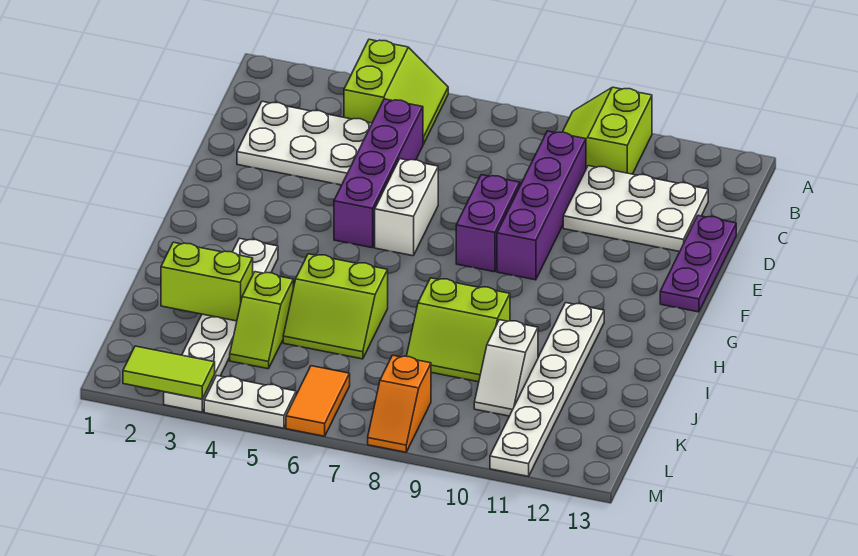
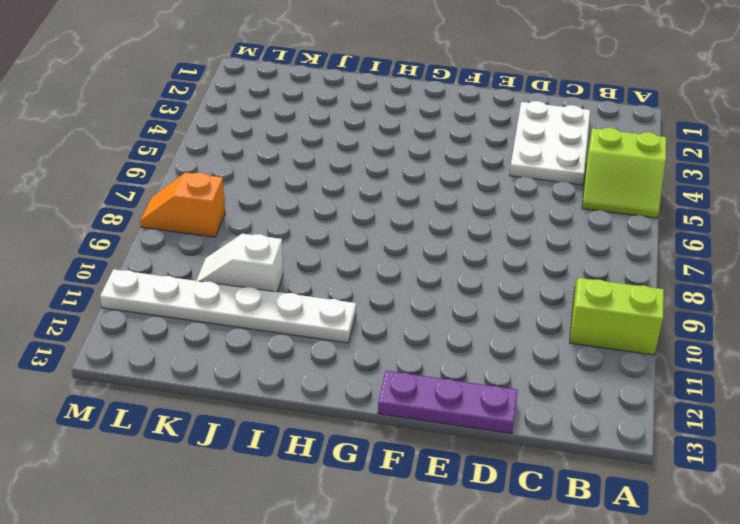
none -> purple brick C5:F5 level 1
none -> purple brick C9:F9 level 1
none -> white plate C10:D12 level 1

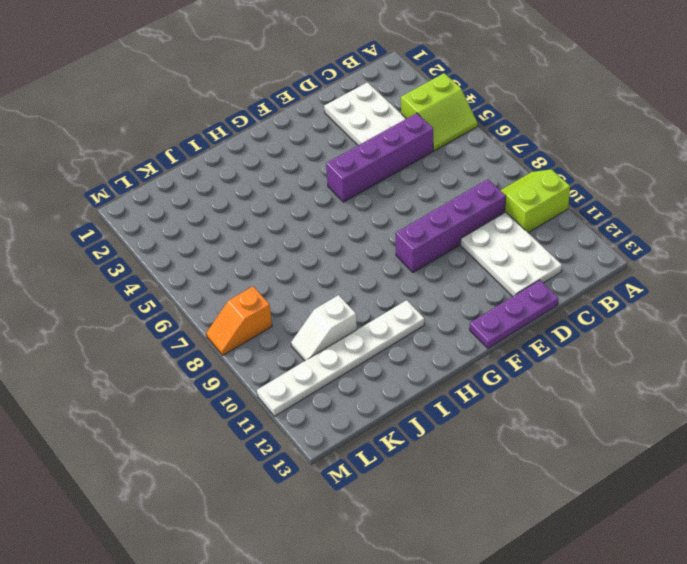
none -> white brick E6:F6 level 1
none -> purple brick E8:F8 level 1
none -> white plate H3:M3 level 1

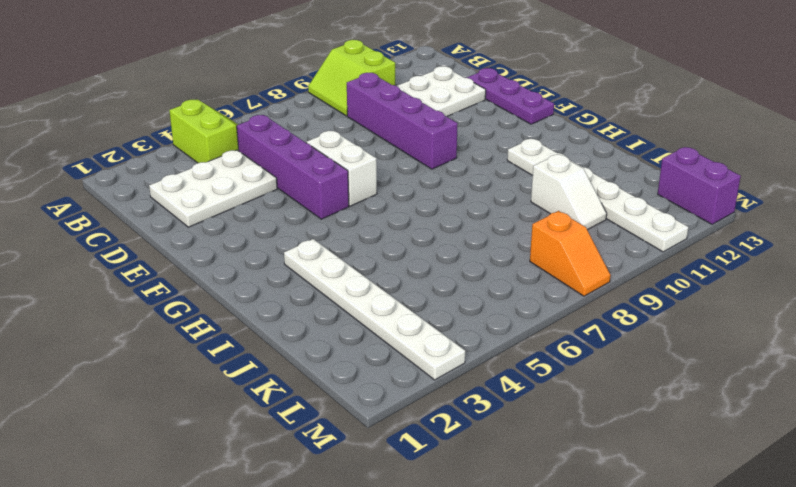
purple brick L13:M13 level 1 -> purple brick E8:F8 level 1
none -> lime slope I5:J6 level 1 top I
none -> lime slope I8:J9 level 1 top I
none -> lime slope J4:K4 level 1 top J

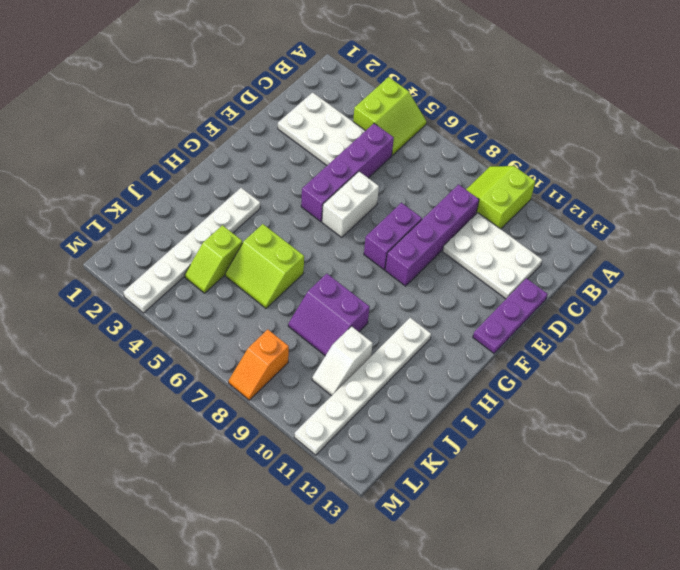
purple slope I8:J9 level 1 top I -> lime slope I8:J9 level 1 top I
none -> orange tile L6:M6 level 1
none -> white plate M4:M5 level 1
none -> lime brick J2:J3 level 2

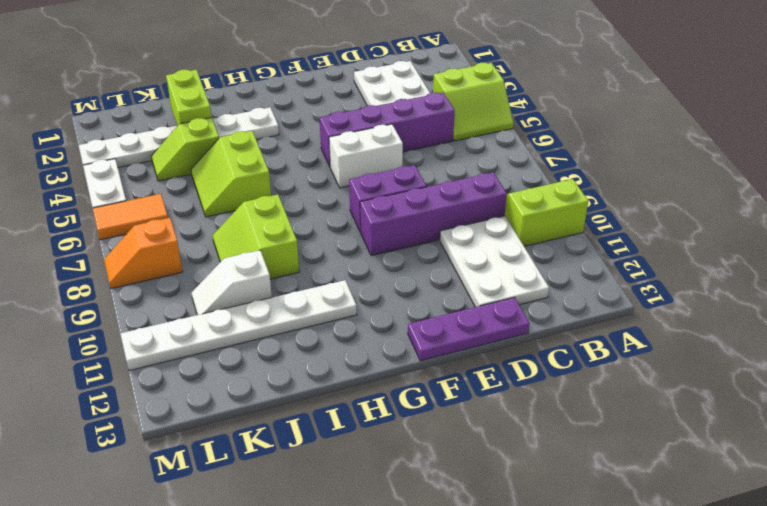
none -> lime tile M2:M3 level 2

